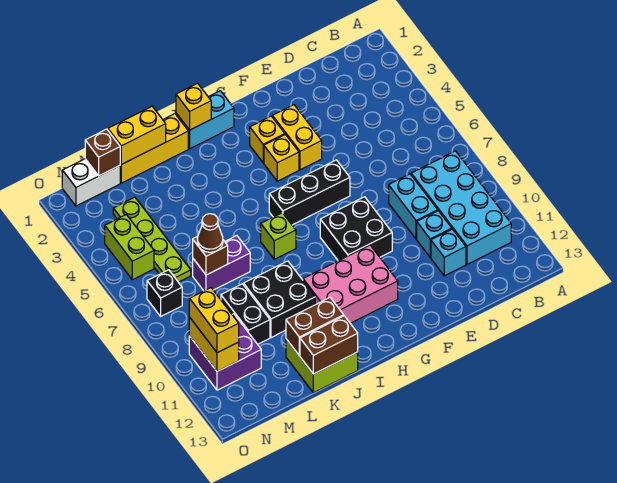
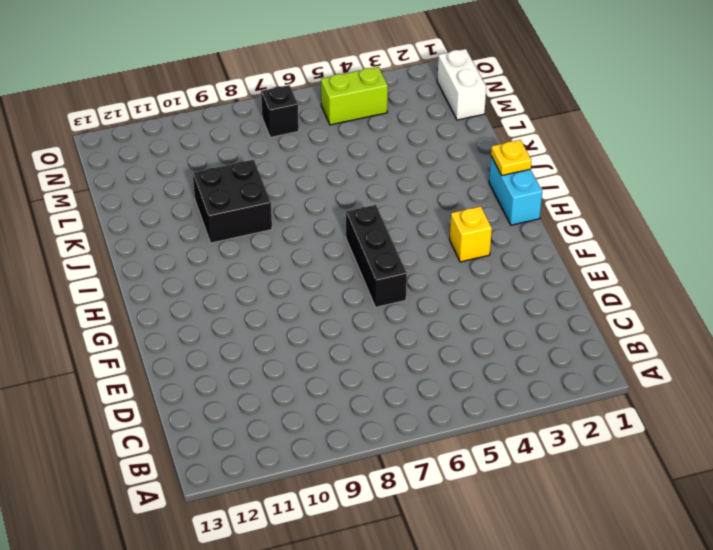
yellow plate I1 level 2 -> yellow brick I1 level 2
none -> cyan brick B8:C11 level 1
none -> cyan brick D8:D9 level 1
none -> cyan brick D10 level 1
none -> cyan brick D11 level 1

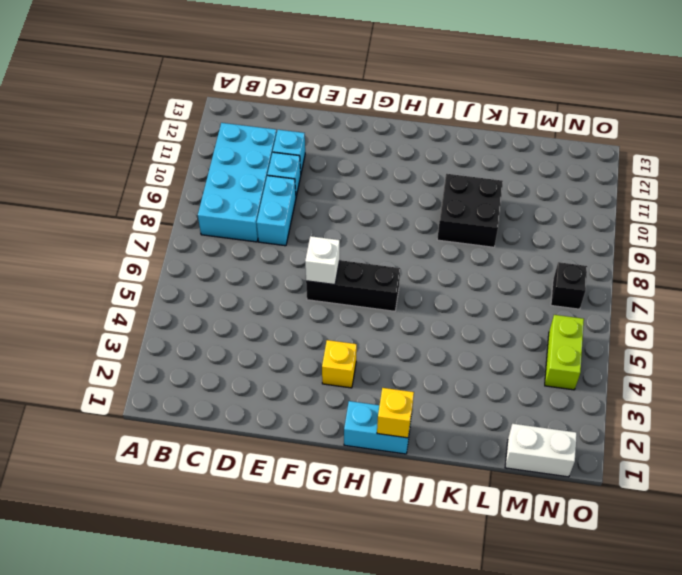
white brick F6 level 2 -> none
none -> yellow brick F3:F4 level 1
none -> black brick F8:G9 level 1
none -> yellow brick G4 level 1
none -> pink brick G10:I11 level 1

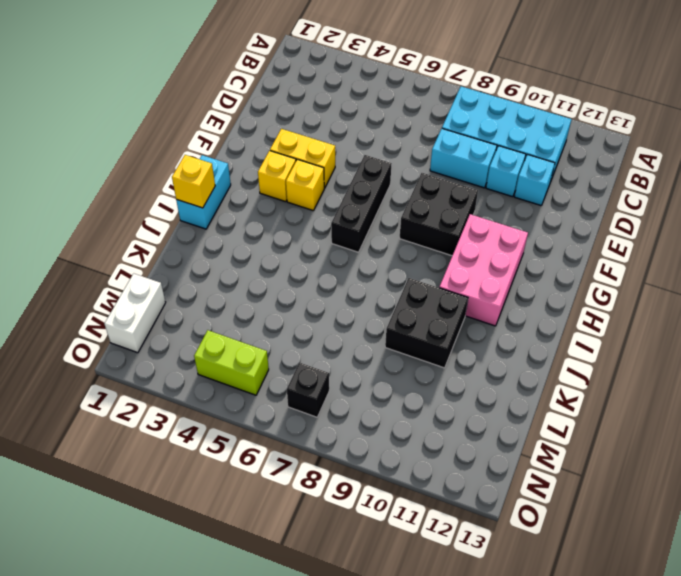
none -> lime brick I7 level 1
none -> yellow brick J1:L1 level 1
none -> lime brick J12:K13 level 1
none -> purple brick K7:L7 level 1

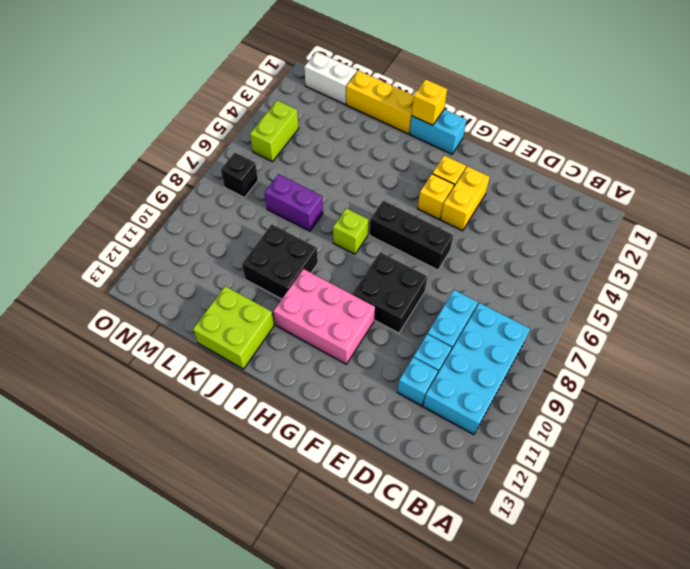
none -> black brick L9:L10 level 1
none -> lime plate M3:M6 level 1
none -> purple brick M10:N11 level 1
none -> brown brick J12:K12 level 2

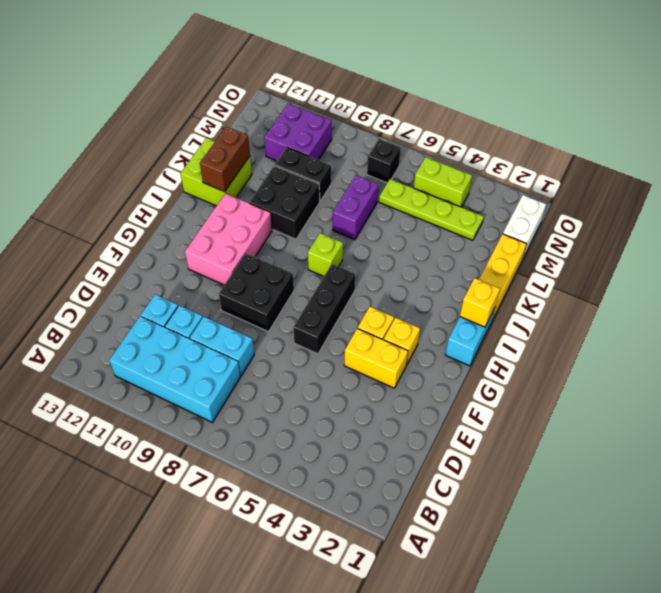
none -> brown brick J13:K13 level 2
none -> yellow brick K1:L1 level 2
none -> brown brick L7 level 2
none -> brown brick M1 level 2

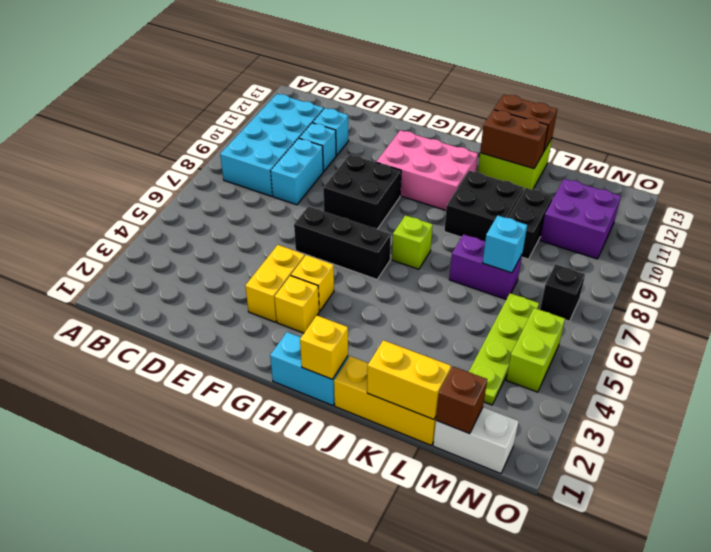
cyan brick L7 level 2 -> brown brick L7 level 2
none -> yellow brick N10:N11 level 2
none -> brown cone L7 level 3
none -> yellow brick N10:N11 level 3

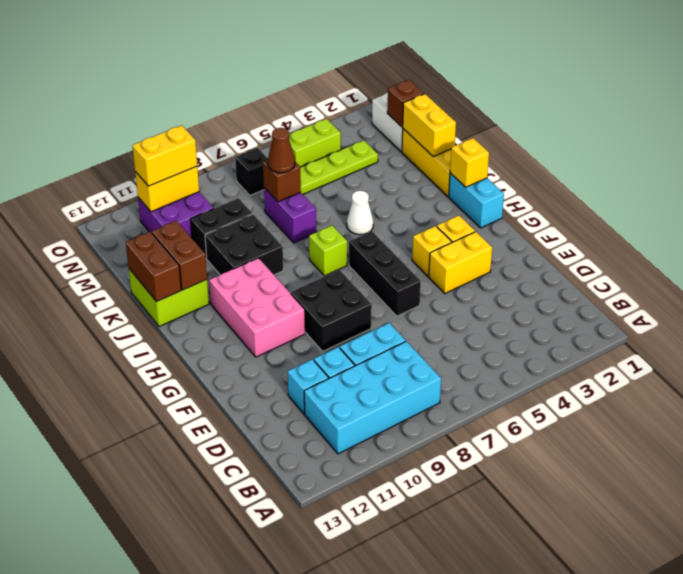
white cone J5 level 1 -> none

